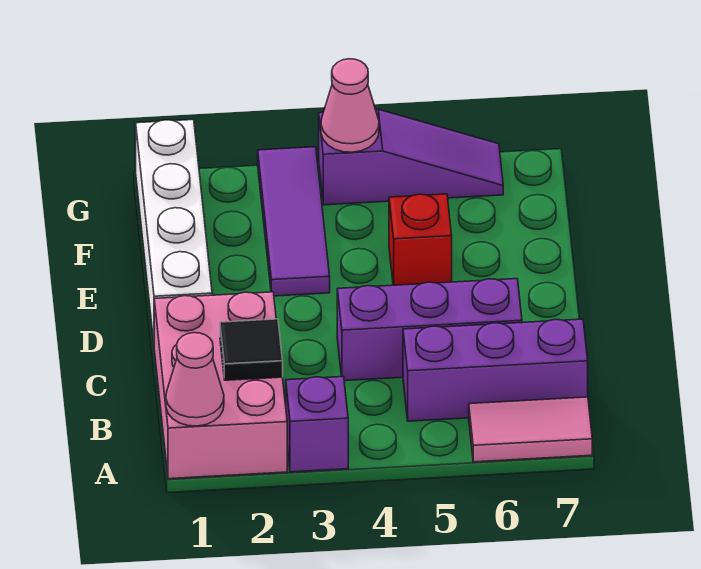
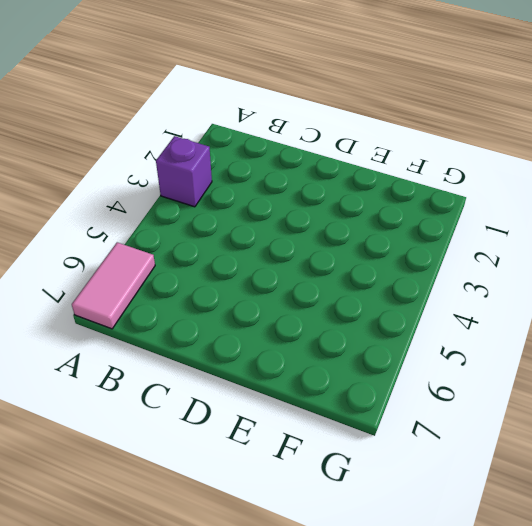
none -> pink brick A1:C2 level 1
none -> purple brick B5:B7 level 1
none -> purple brick C4:C6 level 1

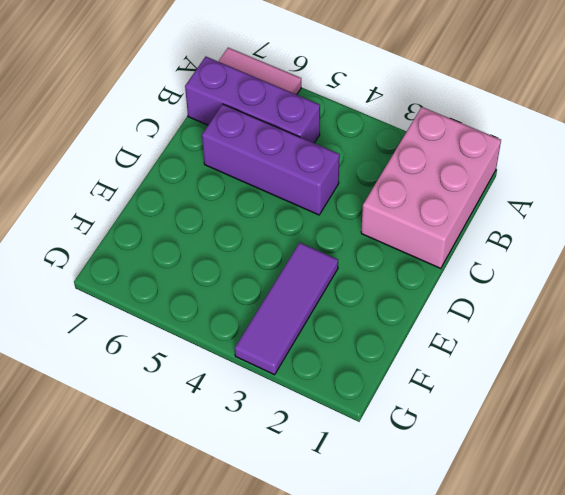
none -> purple brick A3 level 1
none -> white brick D1:G1 level 1
none -> red brick E5 level 1

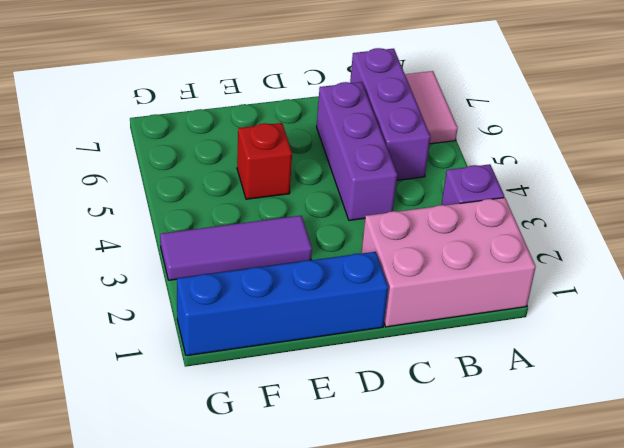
blue brick D1:G1 level 1 -> white brick D1:G1 level 1
none -> purple slope G4:G6 level 1 top 4
none -> pink cone A1 level 2
none -> black tile B2 level 2

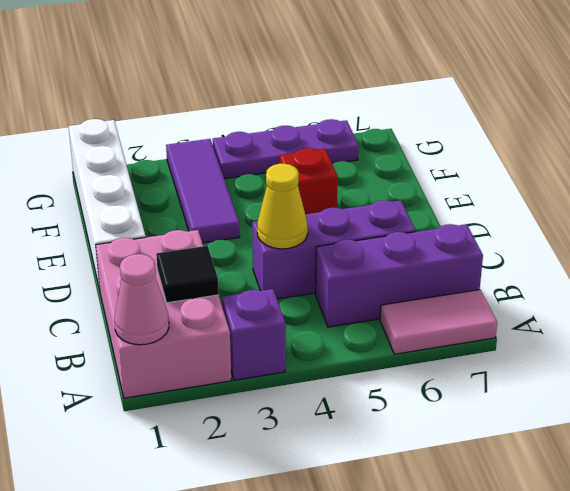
yellow cone C4 level 2 -> none
purple plate G4:G6 level 1 -> purple slope G4:G6 level 1 top 4
none -> pink cone G4 level 2

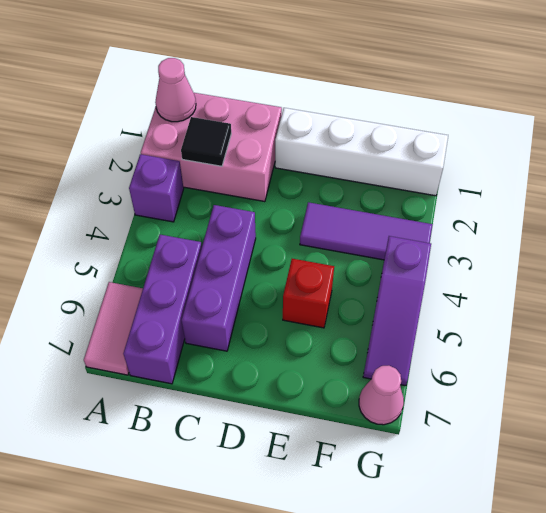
pink cone G7 level 1 -> pink cone G4 level 2

